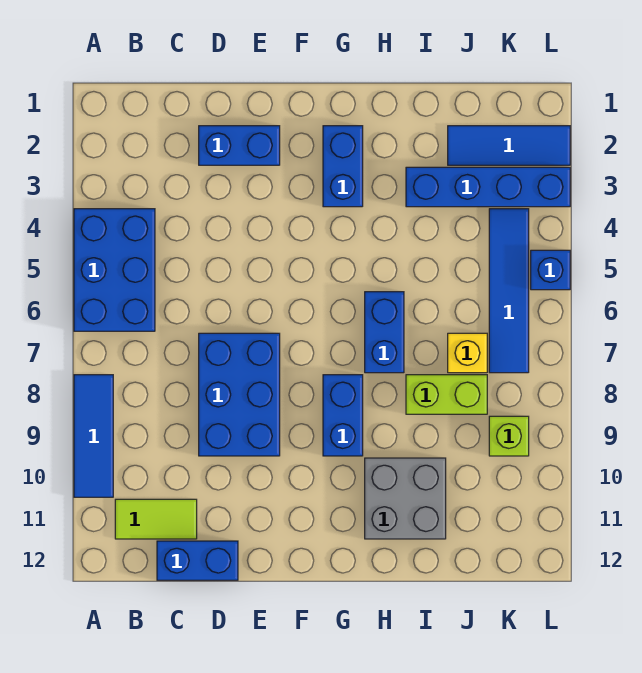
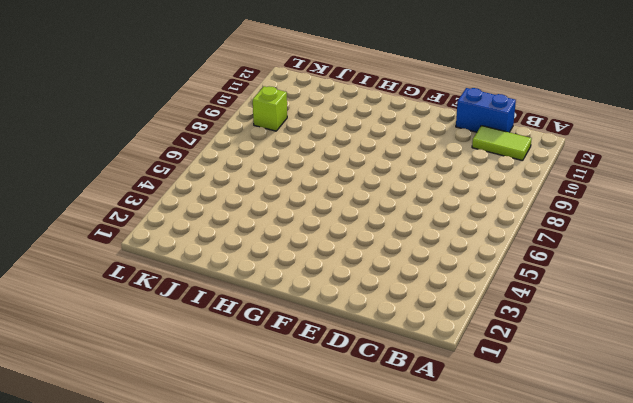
none -> blue brick A4:B6 level 1
none -> blue tile A8:A10 level 1
none -> blue brick D2:E2 level 1

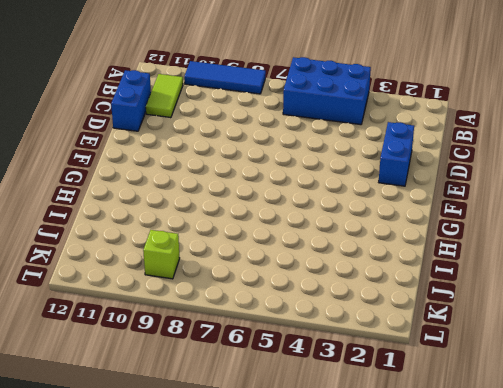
none -> blue brick D7:E9 level 1
none -> blue brick G2:G3 level 1
none -> blue brick G8:G9 level 1

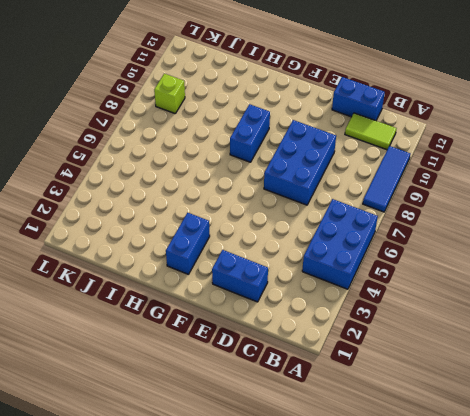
none -> blue brick H6:H7 level 1
none -> grey brick H10:I11 level 1
none -> blue brick I3:L3 level 1

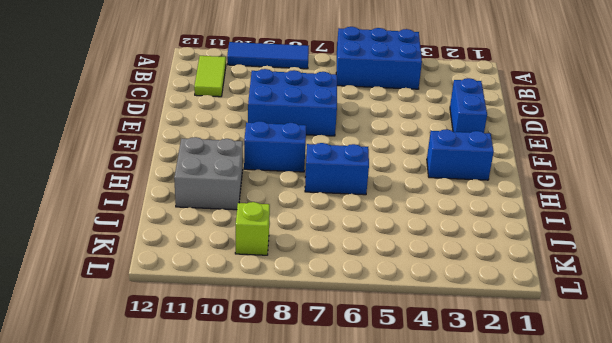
none -> blue brick C12:D12 level 1
none -> blue brick I3:L3 level 1
none -> lime brick I8:J8 level 1

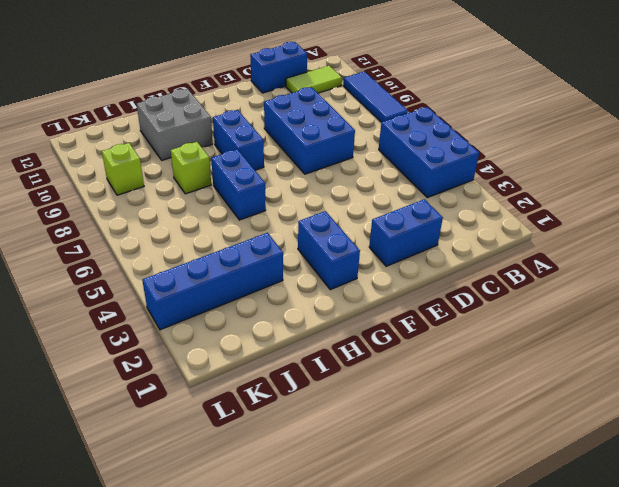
lime brick I8 level 1 -> lime brick I8:J8 level 1
none -> blue tile J2:L2 level 1
none -> yellow brick J7 level 1
none -> blue tile K4:K7 level 1

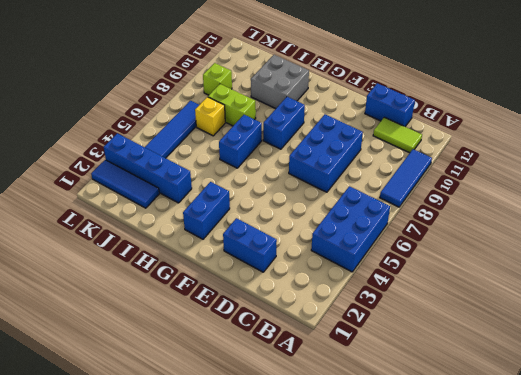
none -> blue brick L5 level 1

